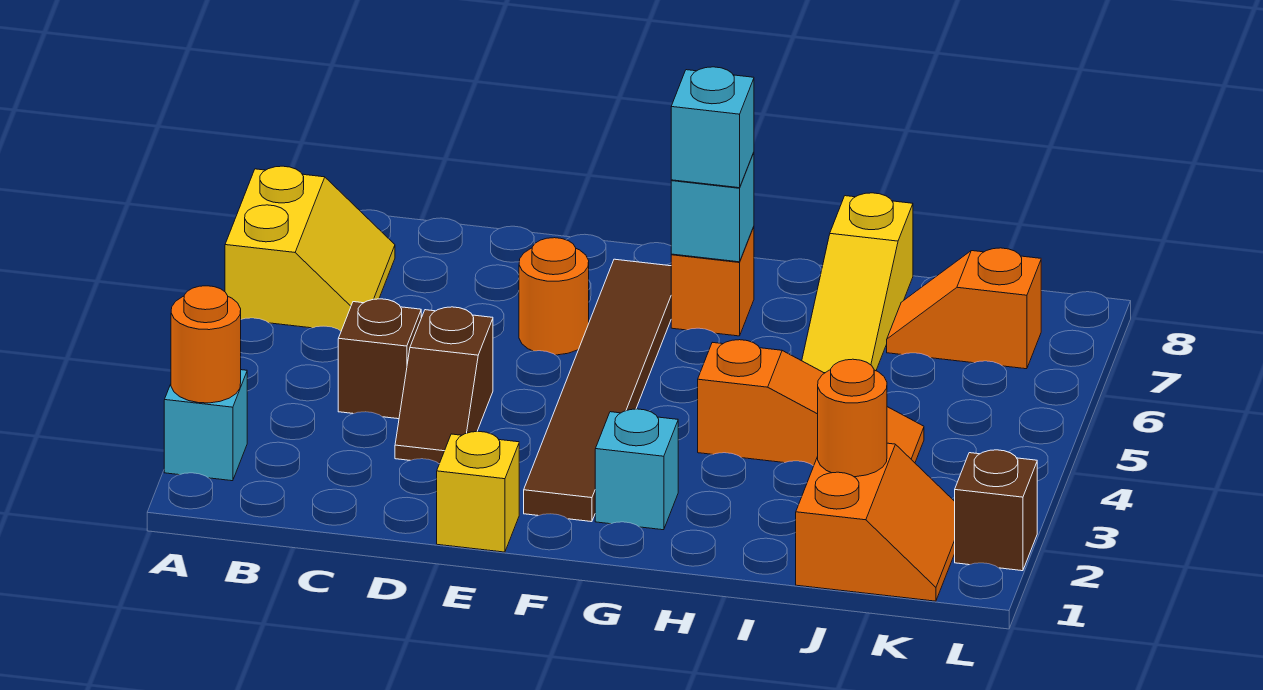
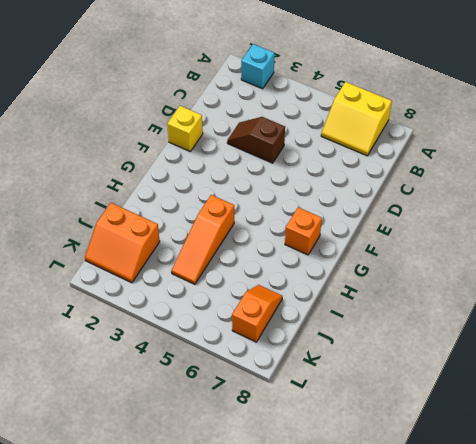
none -> brown brick C4 level 1
none -> orange round brick E6 level 1
none -> brown tile F2:F7 level 1

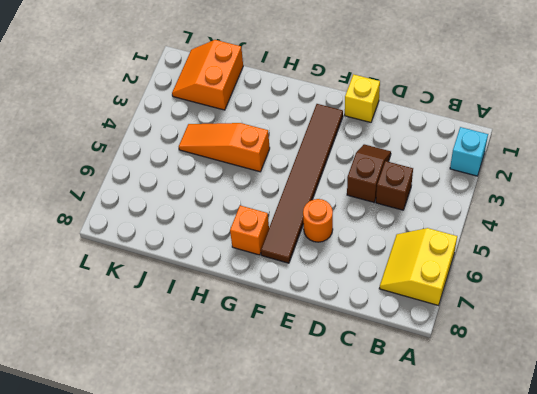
none -> cyan brick G2 level 1
none -> yellow slope I6:I8 level 1 top 8
none -> orange slope J7:K7 level 1 top K

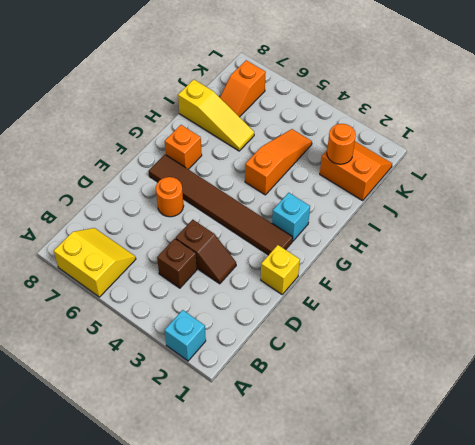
none -> brown brick L2 level 1
none -> orange round brick A2 level 2
none -> cyan brick G7 level 2

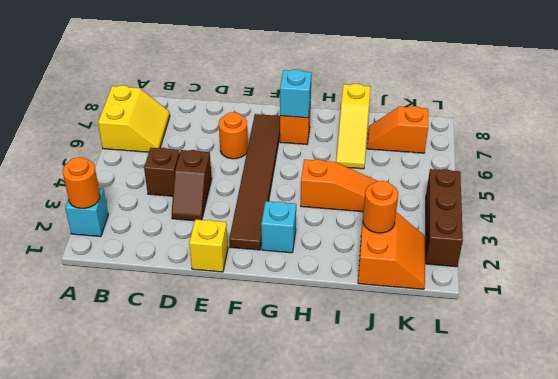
brown brick L2:L4 level 1 -> brown brick L2 level 1
none -> cyan brick G7 level 3

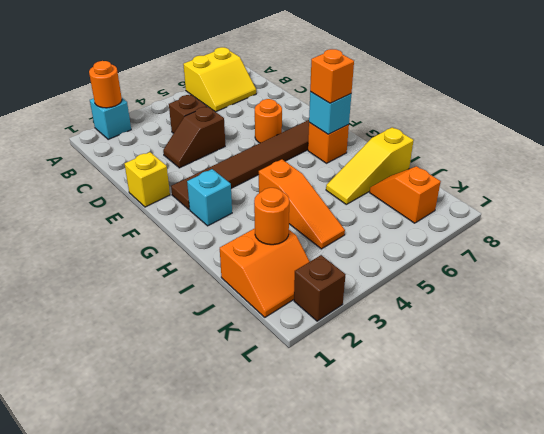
orange brick G7 level 3 -> cyan brick G7 level 3

